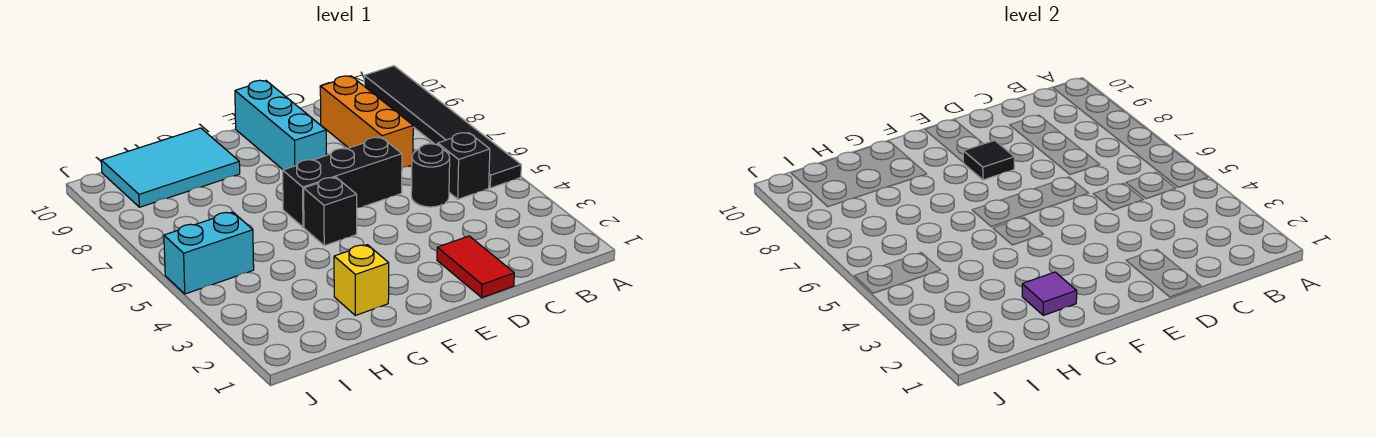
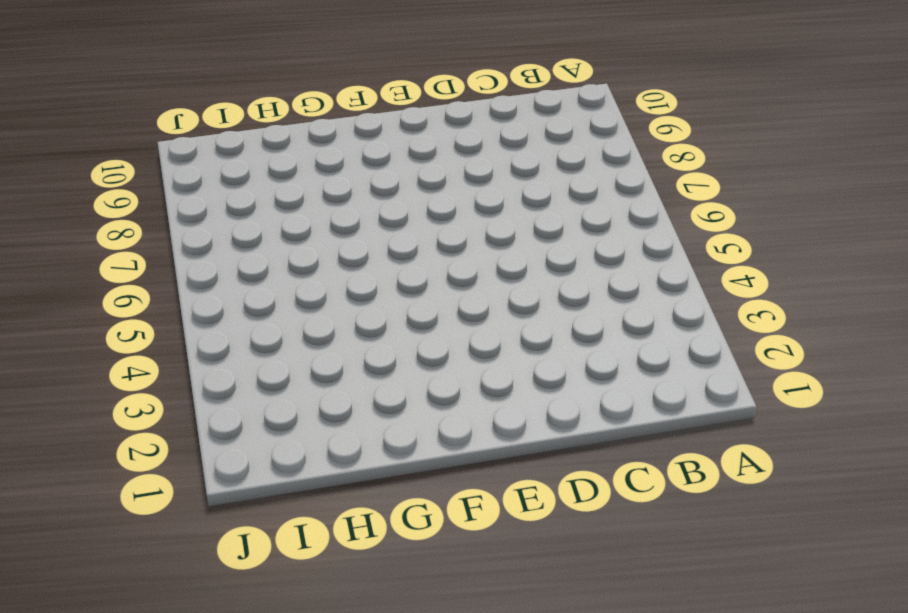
none -> black tile A5:A10 level 1
none -> black brick B5 level 1
none -> black round brick C5 level 1

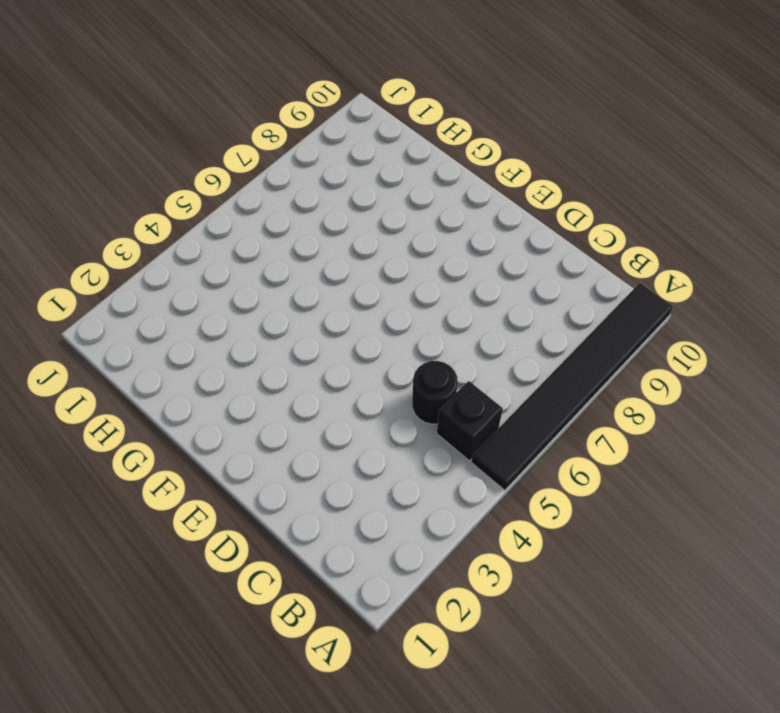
none -> orange brick C7:C9 level 1
none -> red tile D1:D2 level 1
none -> black brick D6:F6 level 1

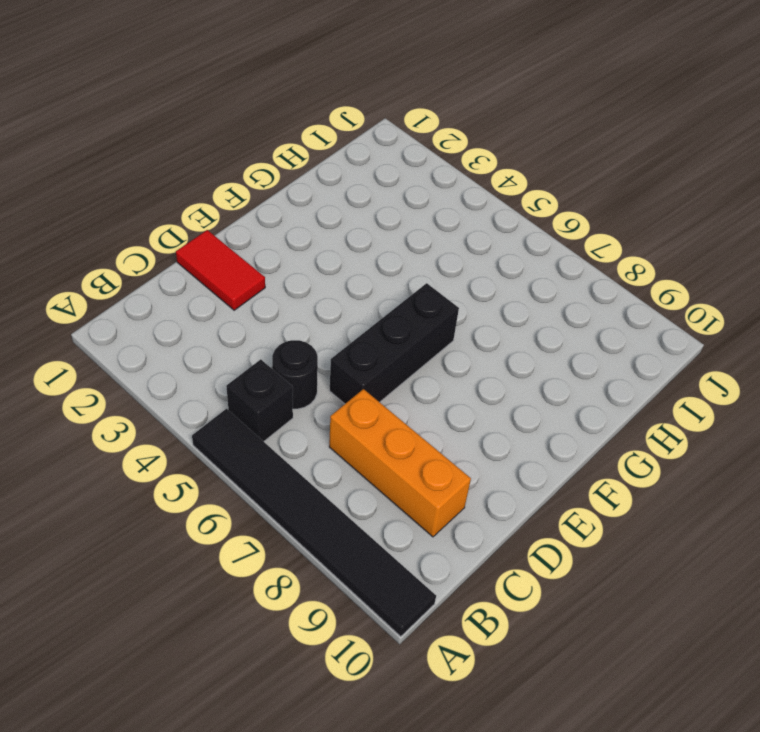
none -> cyan brick E8:E10 level 1
none -> black brick F5 level 1
none -> yellow brick G2 level 1

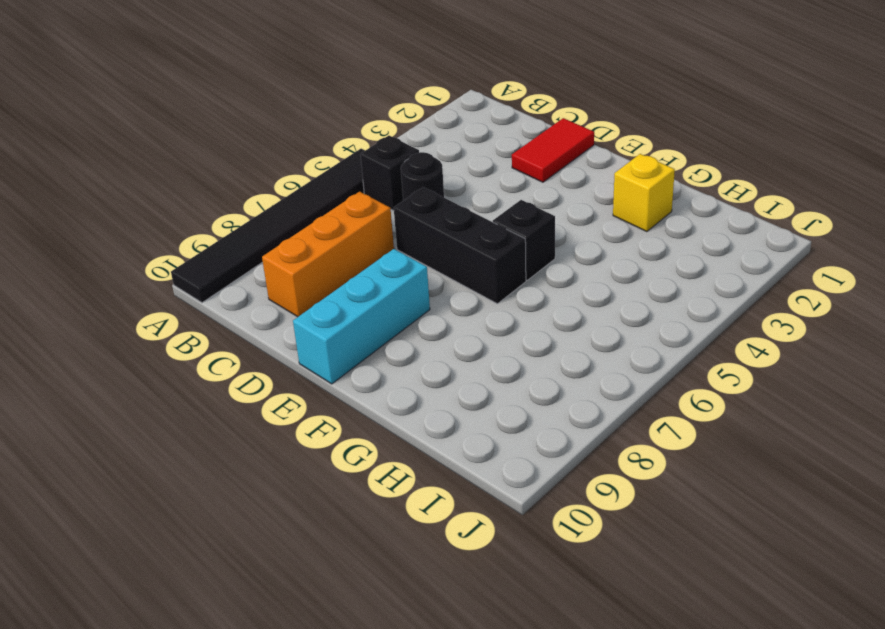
none -> cyan tile G9:I10 level 1
none -> cyan brick I5:J5 level 1
none -> black tile E8 level 2

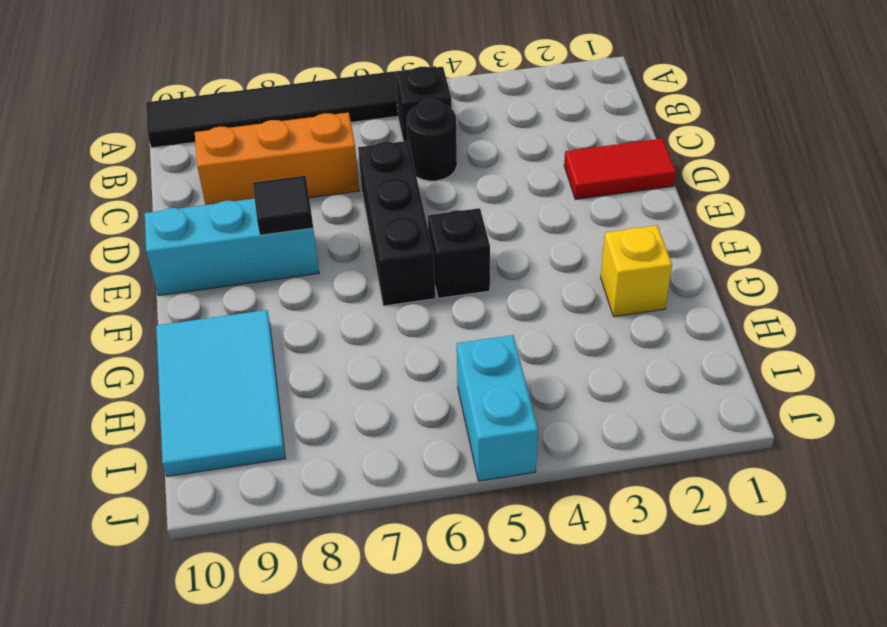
none -> purple tile G2 level 2

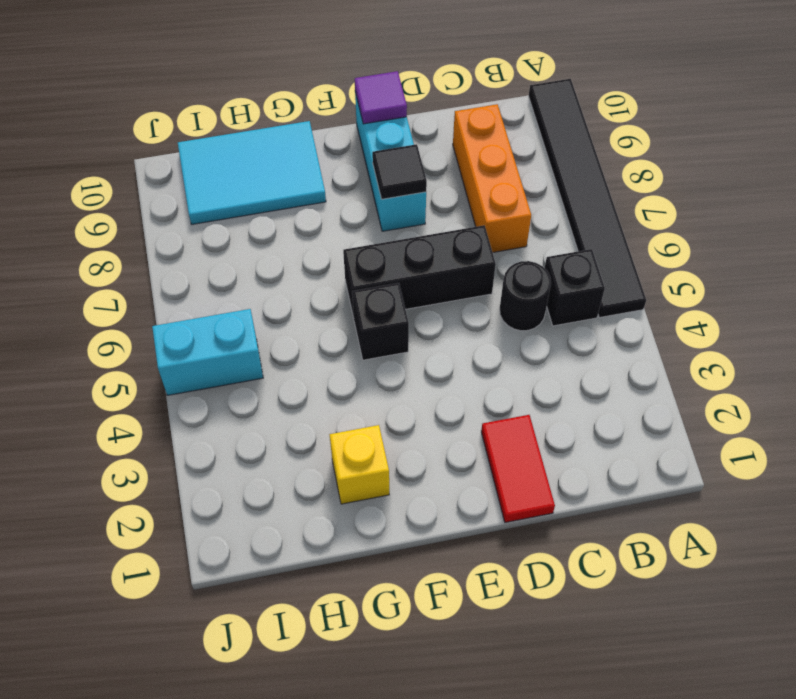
purple tile E10 level 2 -> purple tile G2 level 2

